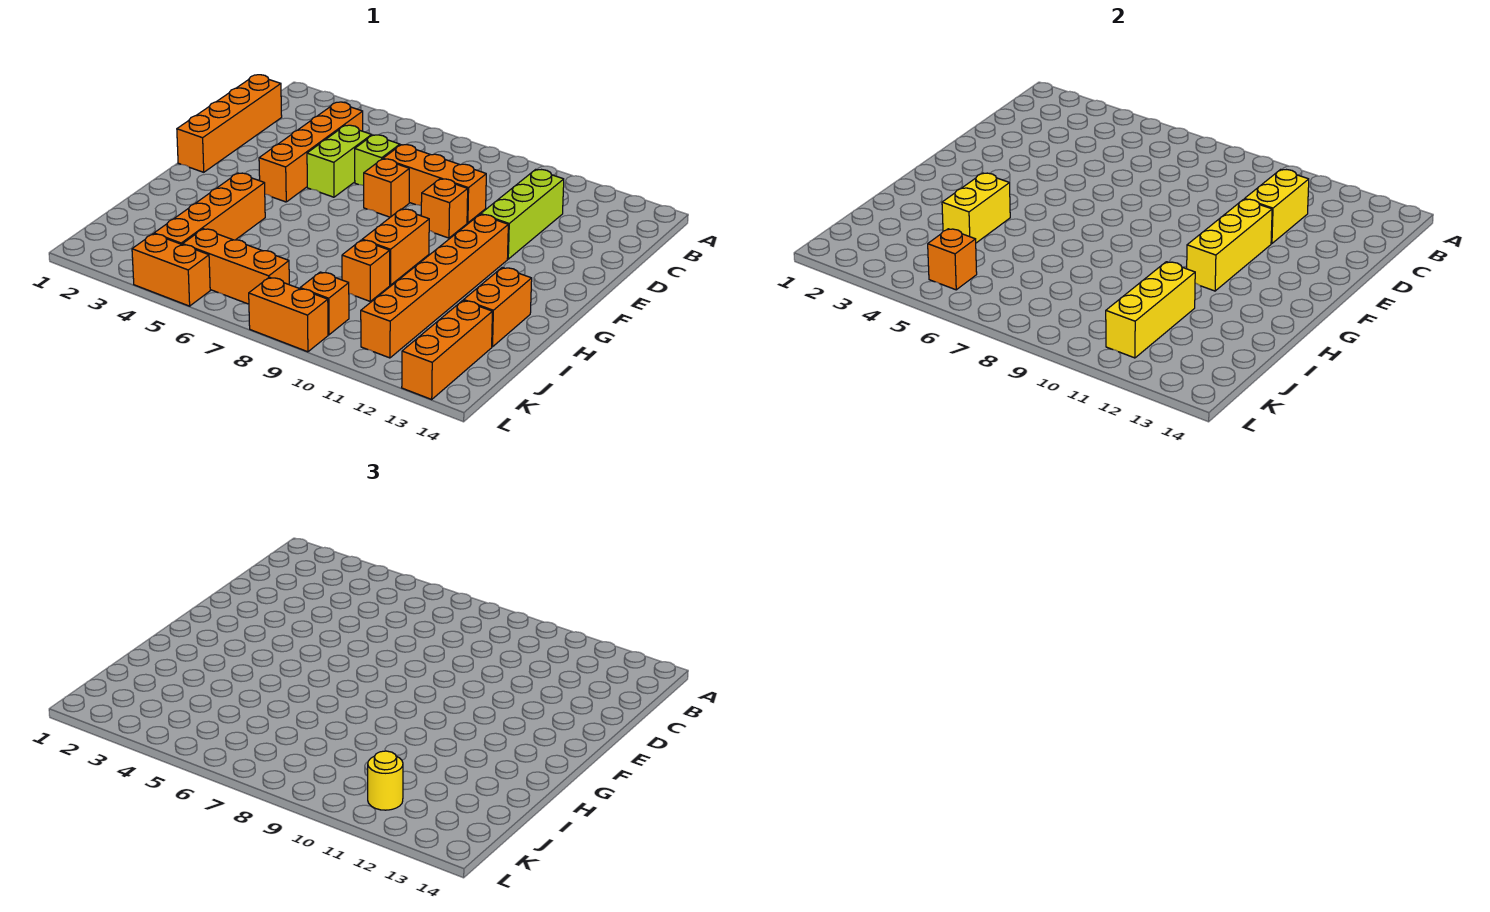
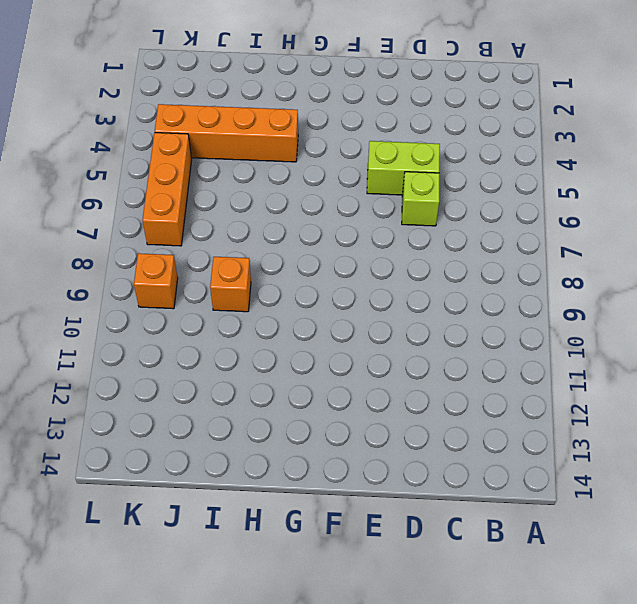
none -> orange brick C1:F1 level 1
none -> orange brick C4:F4 level 1
none -> lime brick C11:E11 level 1

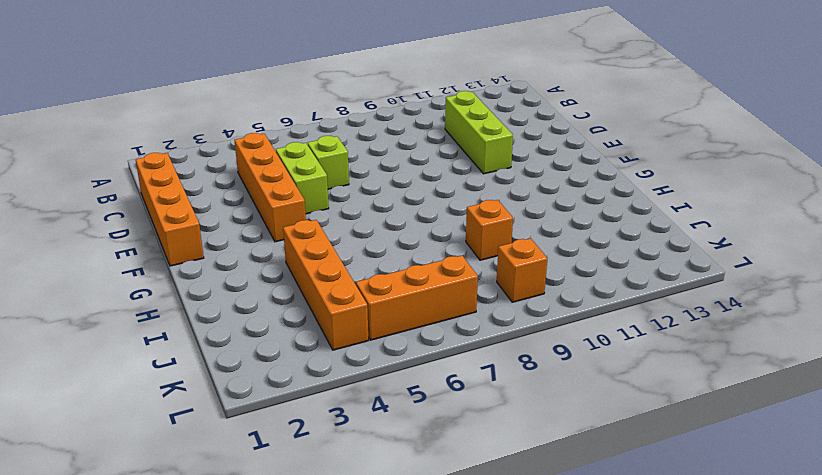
none -> orange brick D7:D9 level 1
none -> orange brick E7 level 1
none -> orange brick E9 level 1

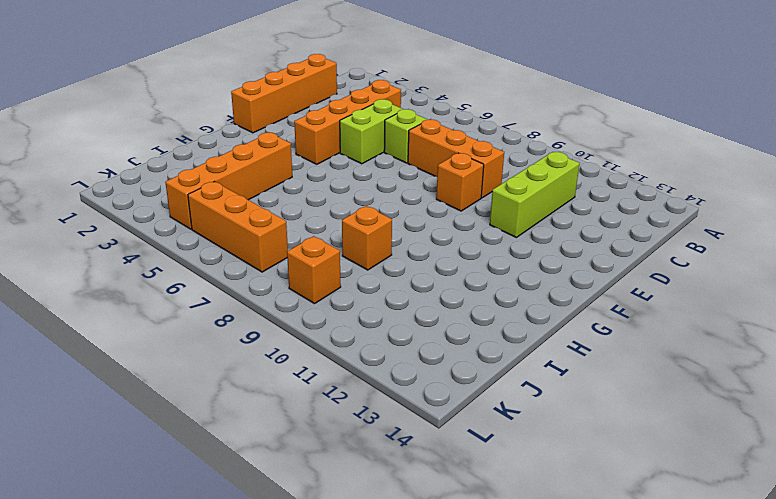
none -> orange brick E7 level 1
none -> orange brick F11:K11 level 1
none -> orange brick G9:H9 level 1

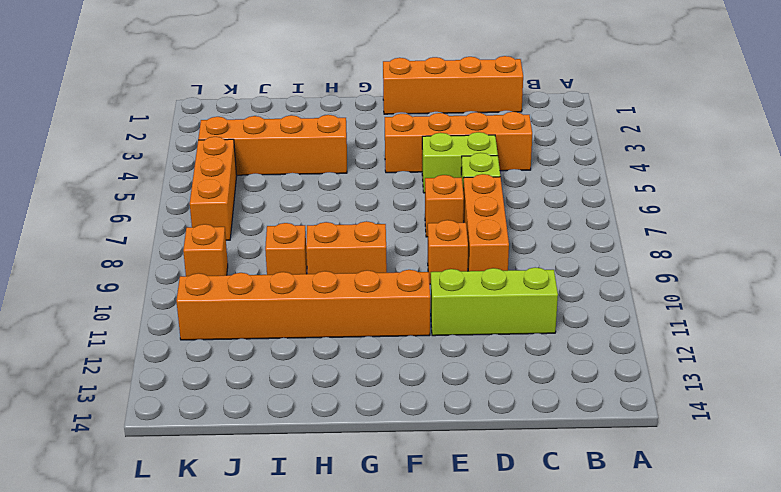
none -> orange brick H13:I13 level 1
none -> orange brick J13:L13 level 1
none -> orange brick L4:L5 level 1

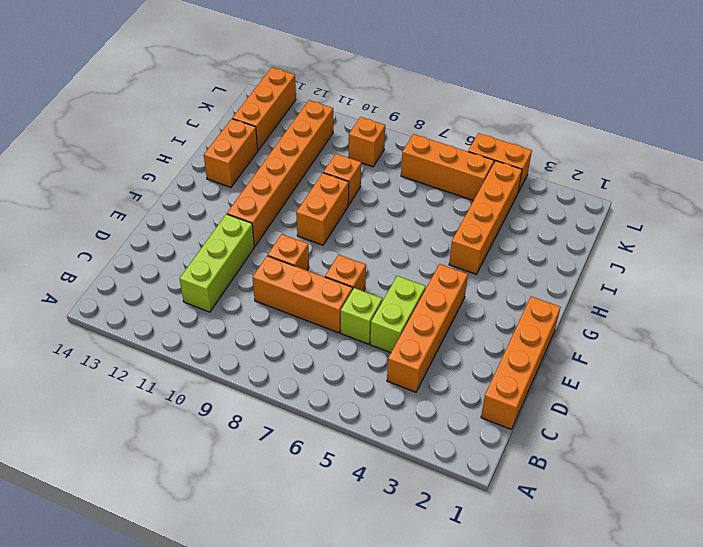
none -> orange brick L8:L9 level 1
none -> yellow brick C11:D11 level 2
none -> yellow brick E11:G11 level 2

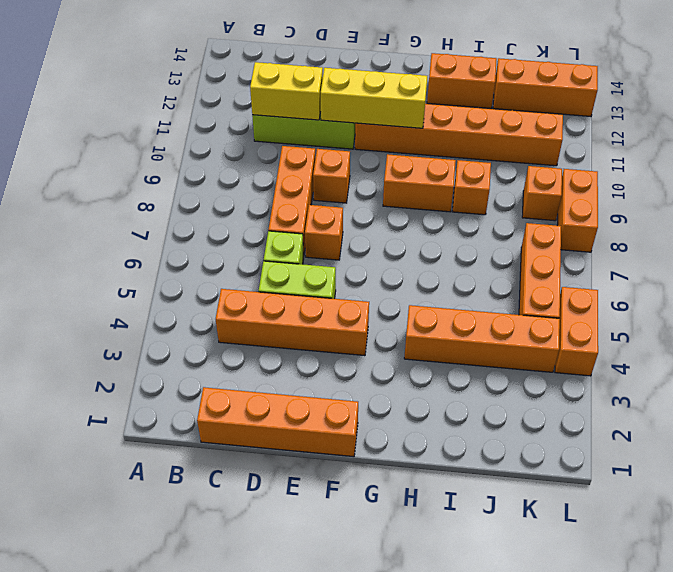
none -> yellow brick H4:I4 level 2
none -> yellow brick I11:K11 level 2
none -> orange brick K5 level 2

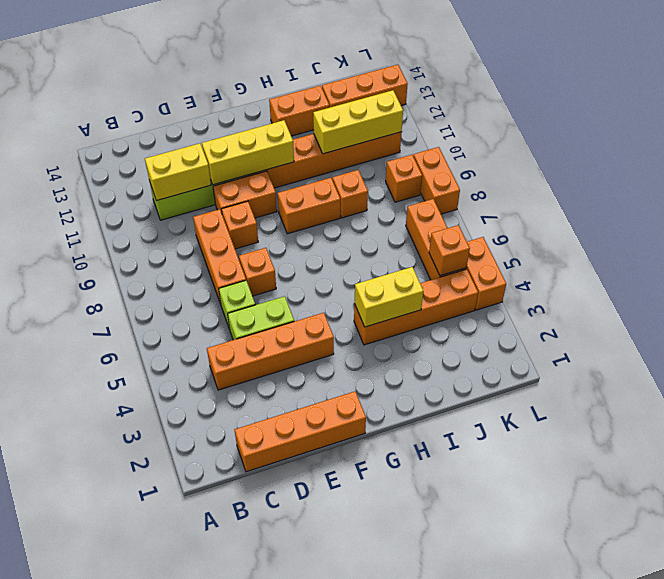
orange brick E10:F10 level 1 -> none
none -> yellow round brick K11 level 3

